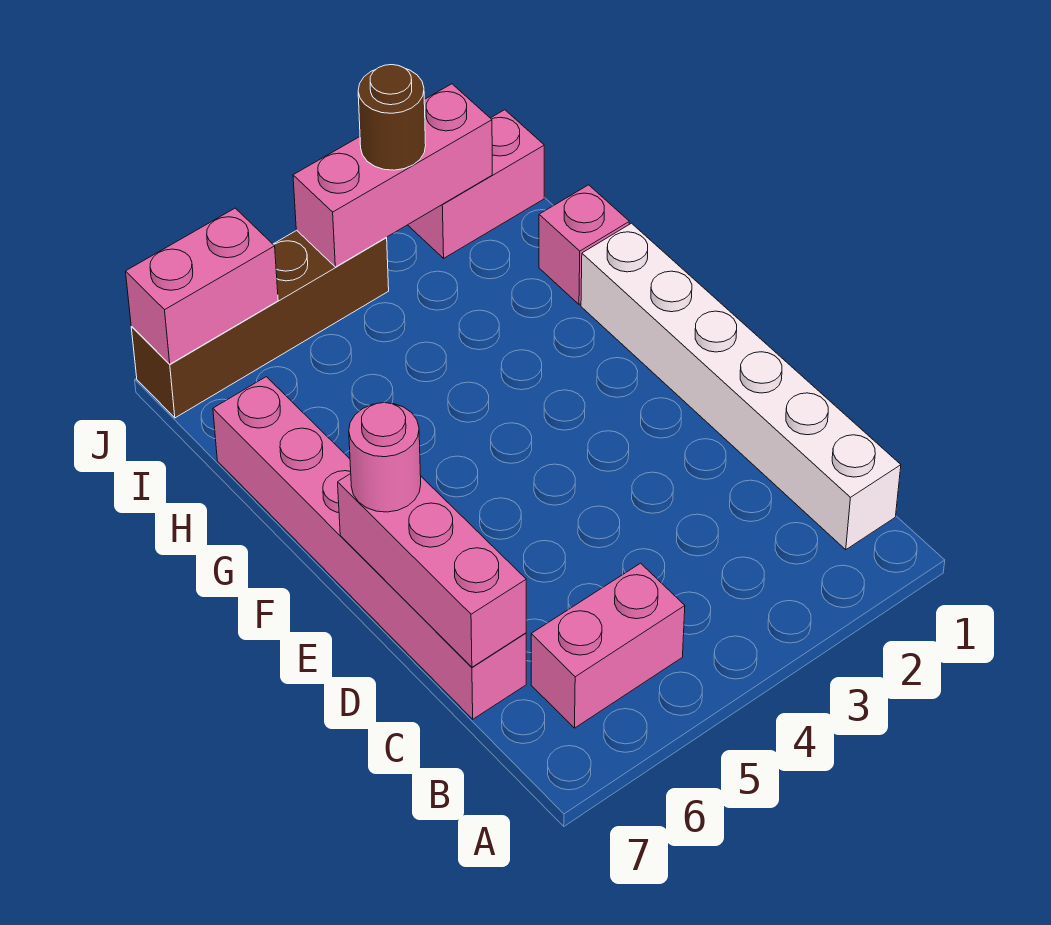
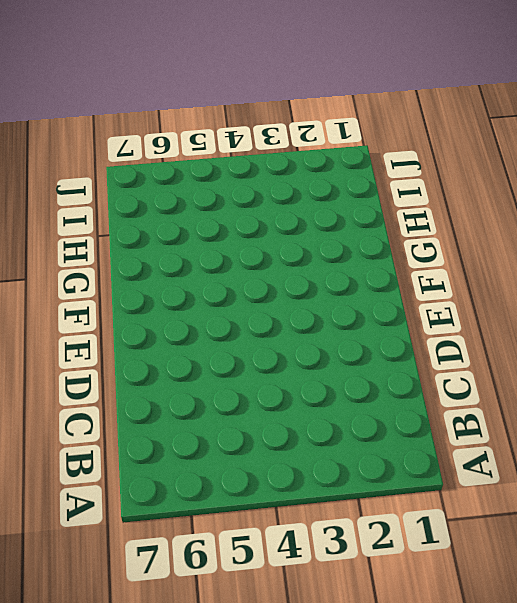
none -> white brick B1:G1 level 1
none -> pink brick B5:B6 level 1

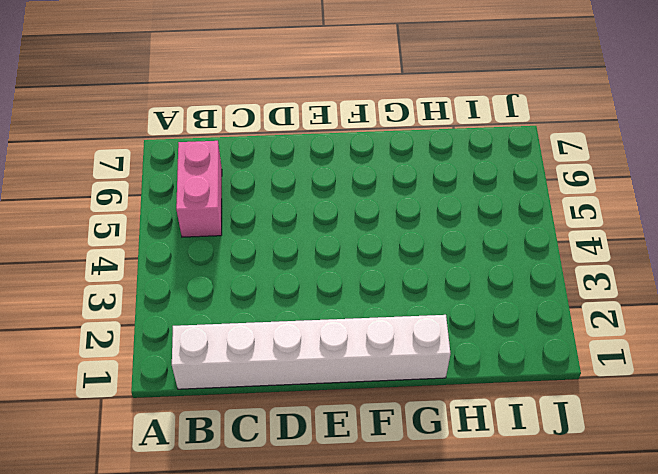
none -> pink brick C7:H7 level 1
none -> pink brick H1 level 1

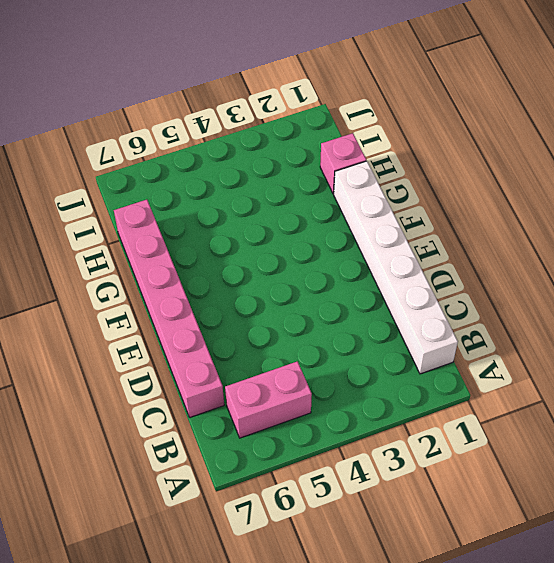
none -> pink brick J1:J2 level 1
none -> brown brick J4:J7 level 1

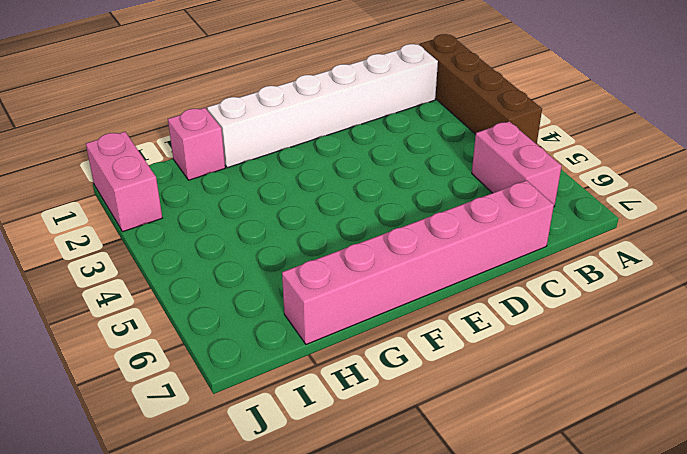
brown brick A1:A4 level 1 -> brown brick J4:J7 level 1
none -> pink brick C7:E7 level 2
none -> pink brick J2:J4 level 2

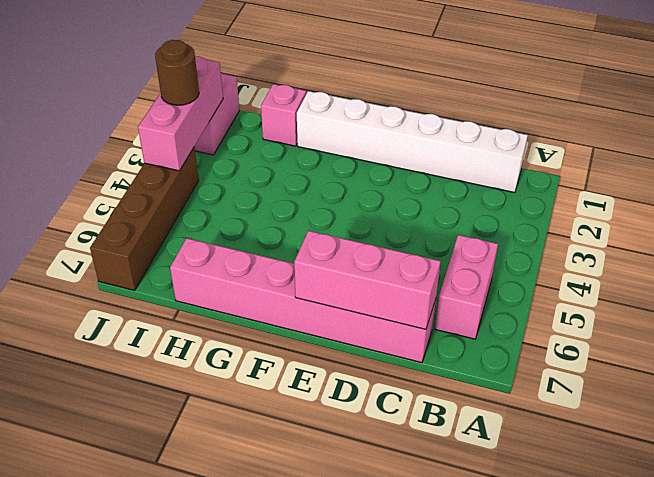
none -> pink brick J6:J7 level 2
none -> pink round brick E7 level 3

